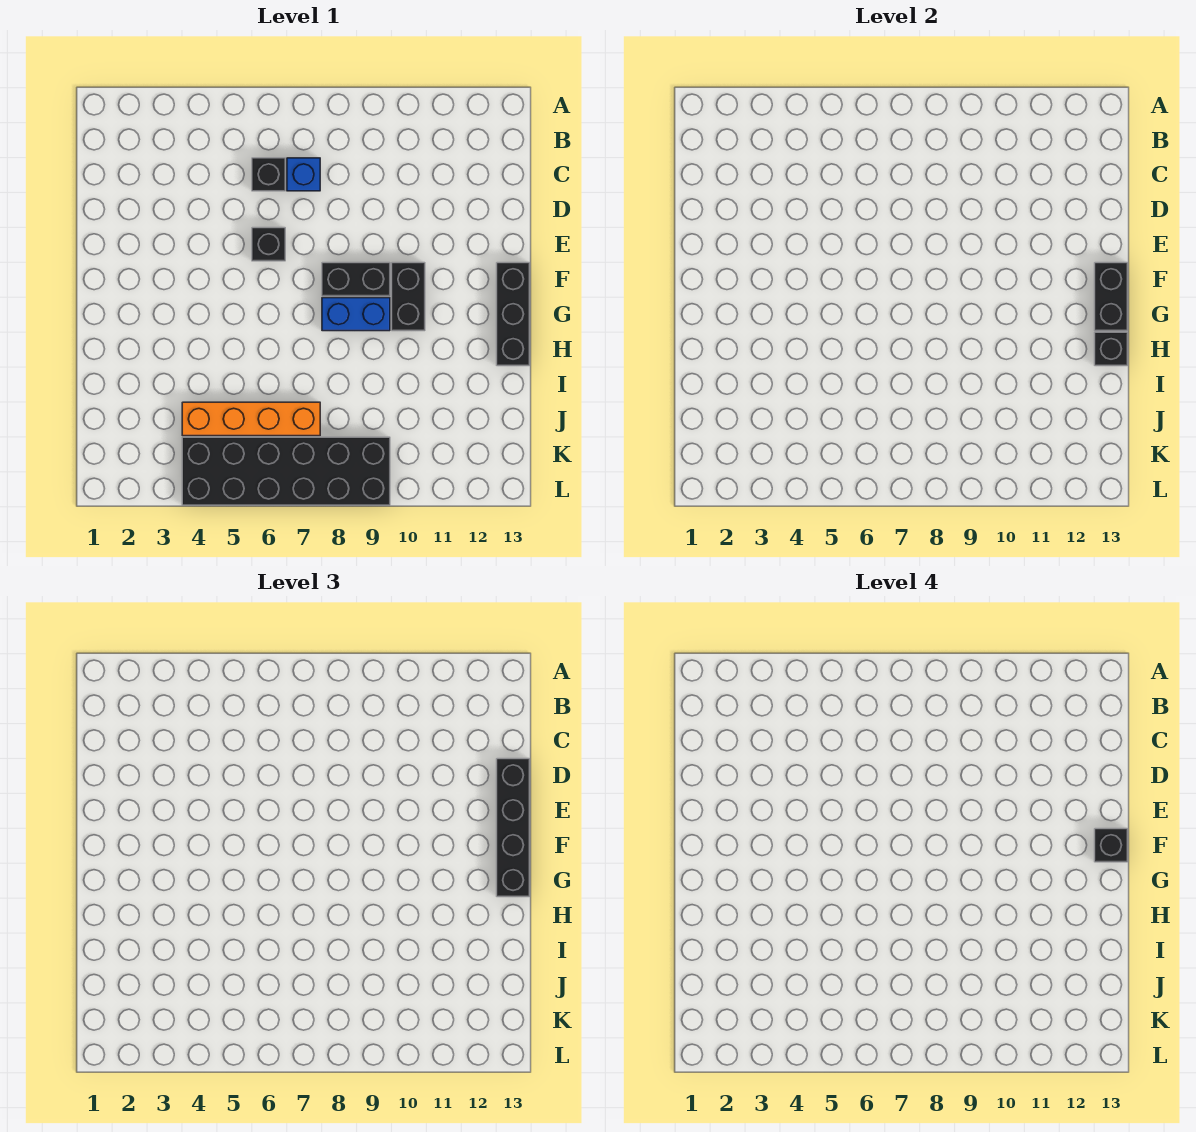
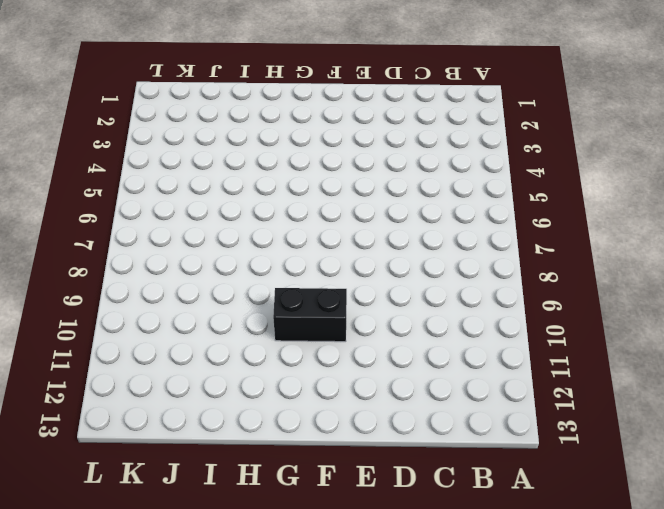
none -> black brick C6 level 1
none -> blue brick C7 level 1
none -> black brick E6 level 1

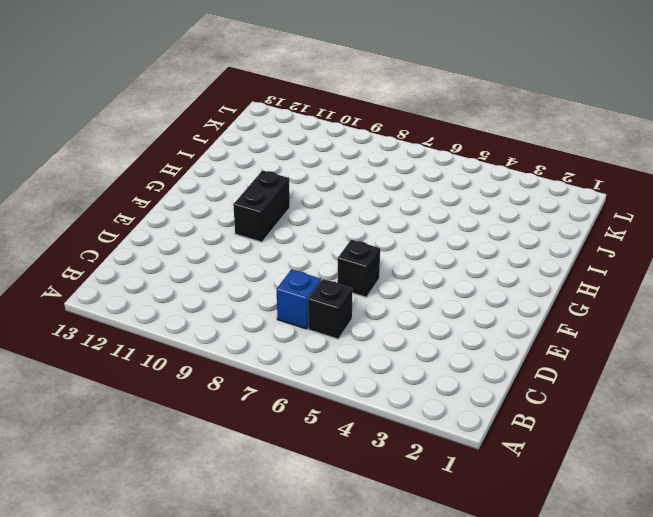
none -> black brick F8:F9 level 1
none -> black brick F13:H13 level 1
none -> blue brick G8:G9 level 1

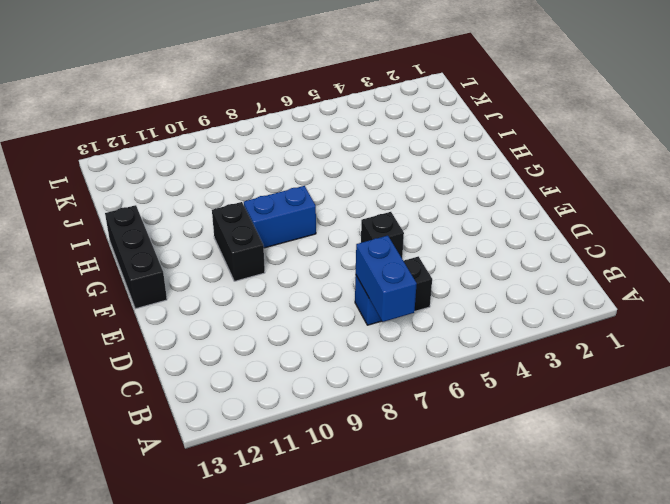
blue brick B7:C7 level 2 -> none
none -> black brick F8:F9 level 1
none -> orange brick J4:J7 level 1
none -> black brick K4:L9 level 1

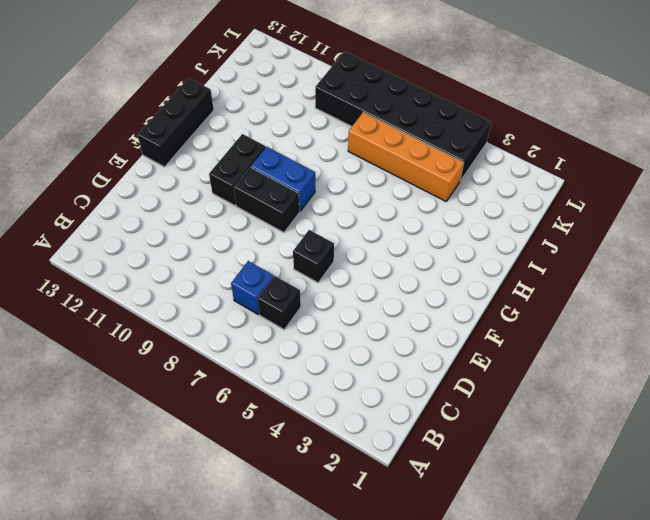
none -> black brick F13:G13 level 2
none -> black brick H13 level 2
none -> black brick D13:G13 level 3

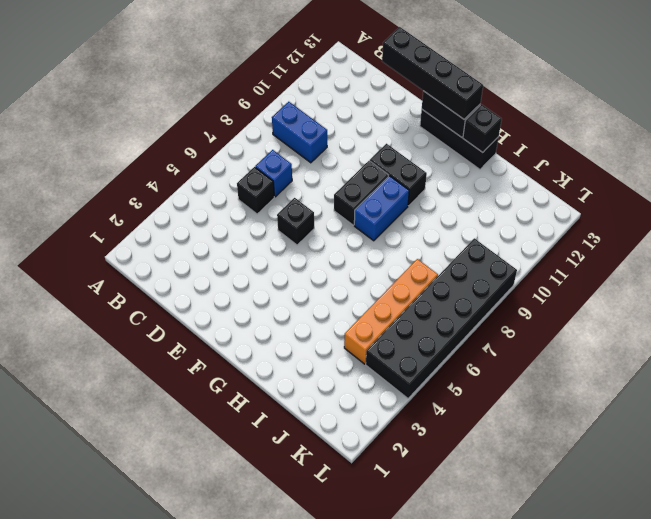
blue brick B9:C9 level 1 -> none
none -> black brick F13 level 4

